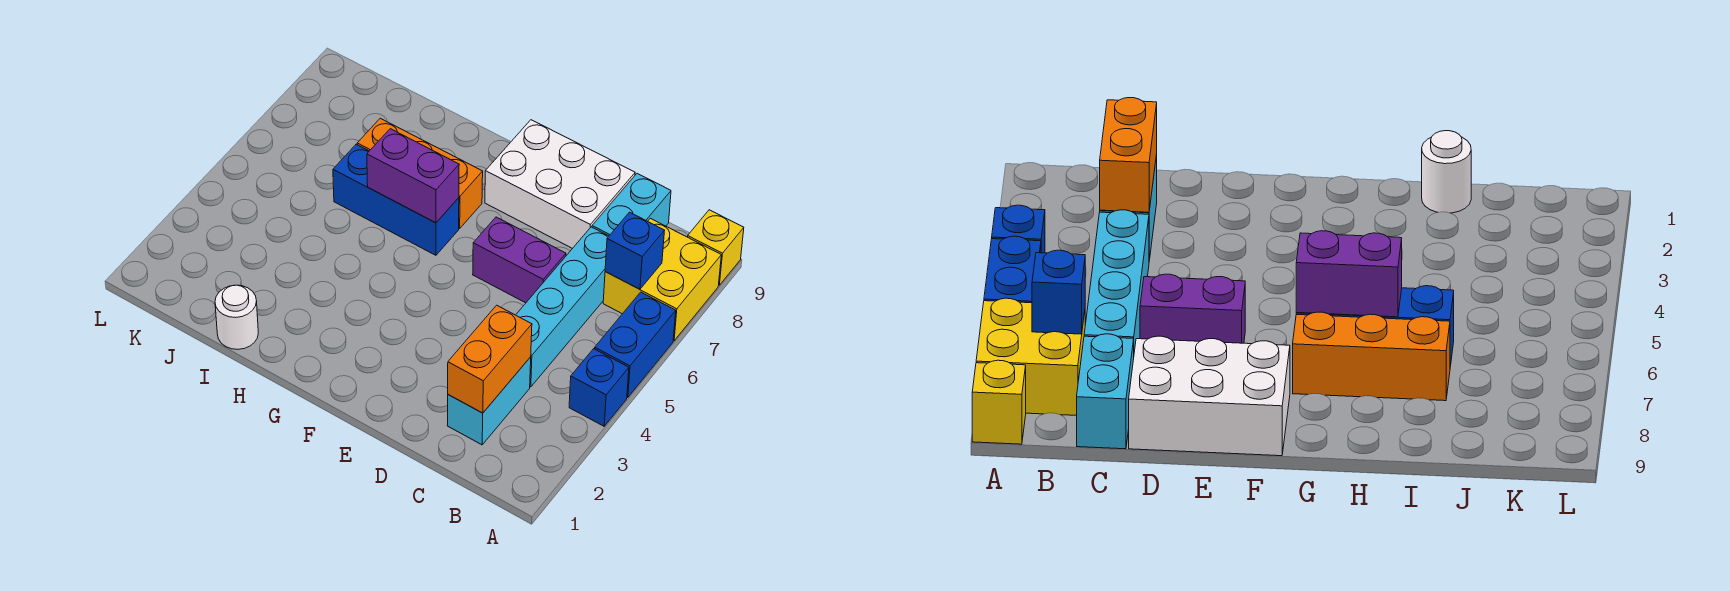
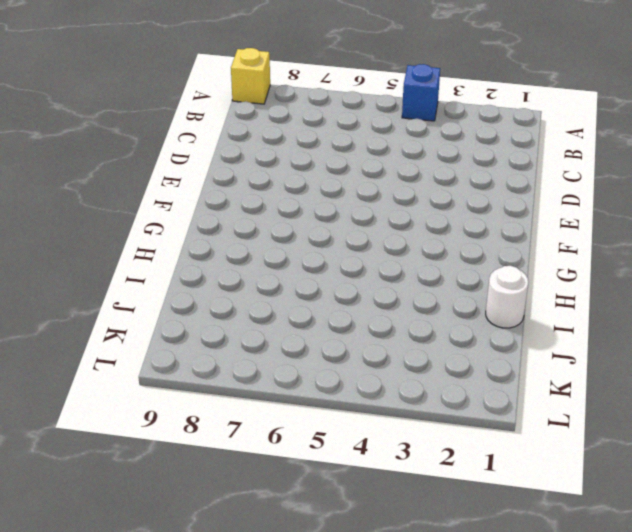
none -> blue brick A5:A6 level 1
none -> yellow brick A7:B8 level 1
none -> cyan brick C2:C3 level 1

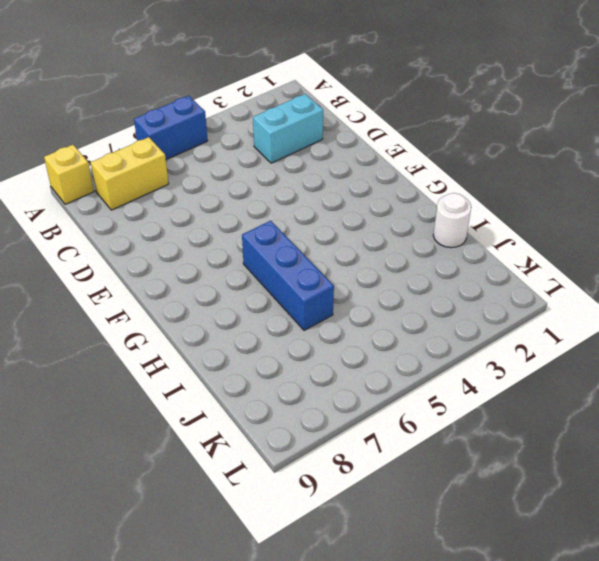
yellow brick B7:B8 level 1 -> yellow brick A7:B8 level 1
none -> blue brick A4 level 1
none -> cyan brick C4:C7 level 1
none -> cyan brick C8:C9 level 1

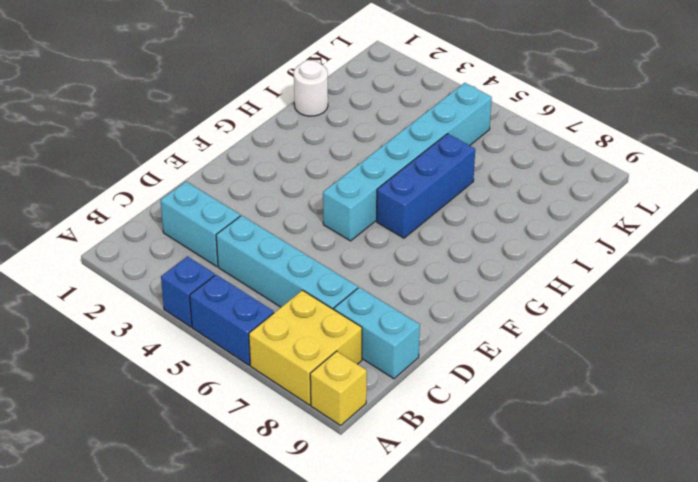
cyan brick F5:K5 level 1 -> none
none -> purple brick D6:E6 level 1
none -> white brick D8:F9 level 1
none -> orange brick G7:I7 level 1

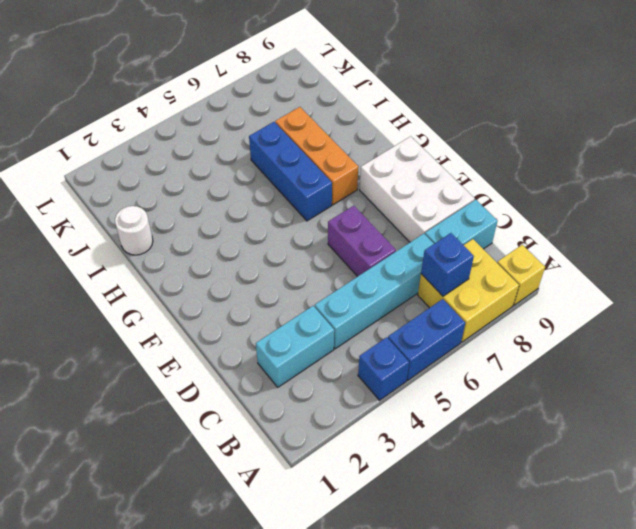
none -> orange brick C2:C3 level 2
none -> purple brick G6:H6 level 2

